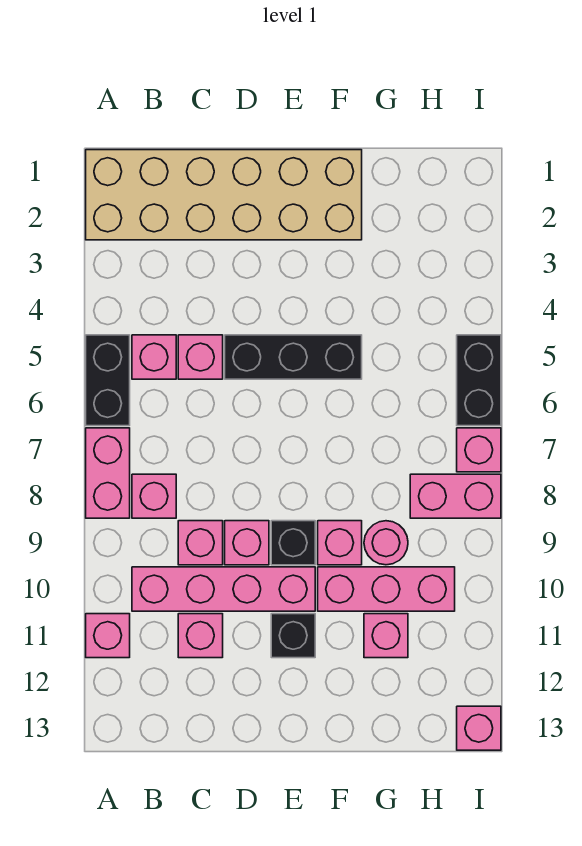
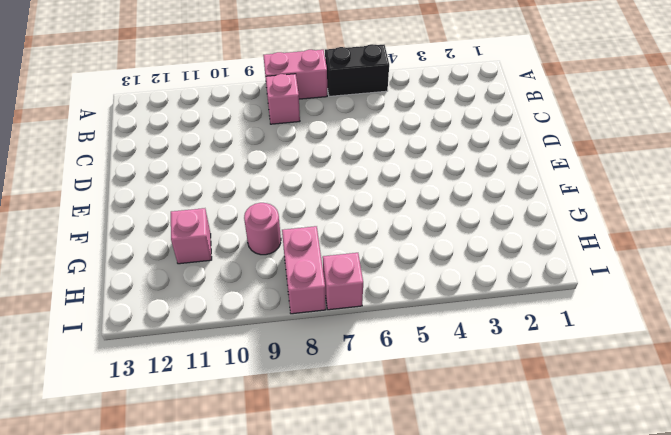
none -> tan brick A1:F2 level 1
none -> pink brick A11 level 1
none -> pink brick B5 level 1

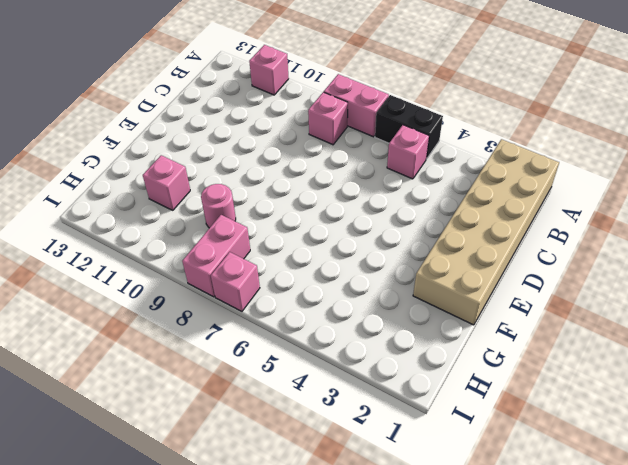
none -> pink brick B10:E10 level 1
none -> pink brick C5 level 1
none -> pink brick C9 level 1

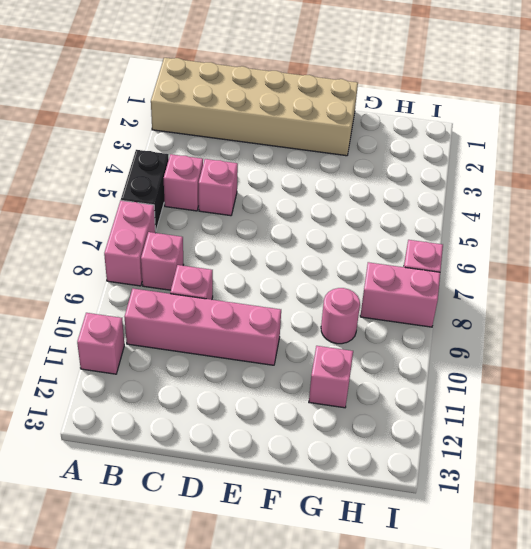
none -> pink brick C11 level 1
none -> black brick D5:F5 level 1
none -> pink brick D9 level 1

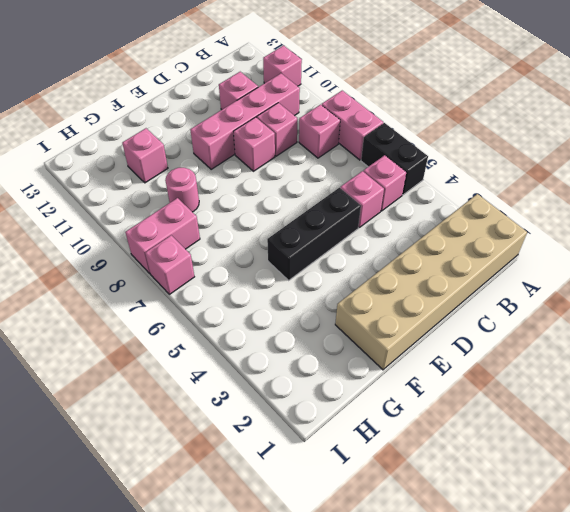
none -> black brick E9 level 1
none -> black brick E11 level 1
none -> pink brick F9 level 1

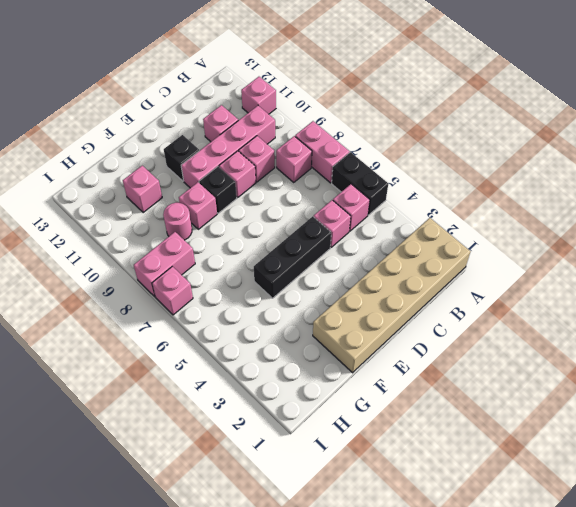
none -> pink brick F10:H10 level 1
none -> black brick I5:I6 level 1
none -> pink brick I13 level 1

